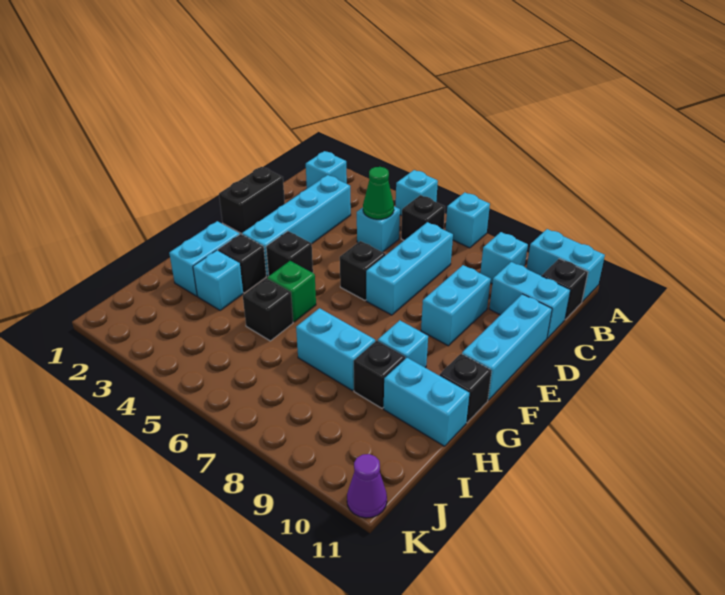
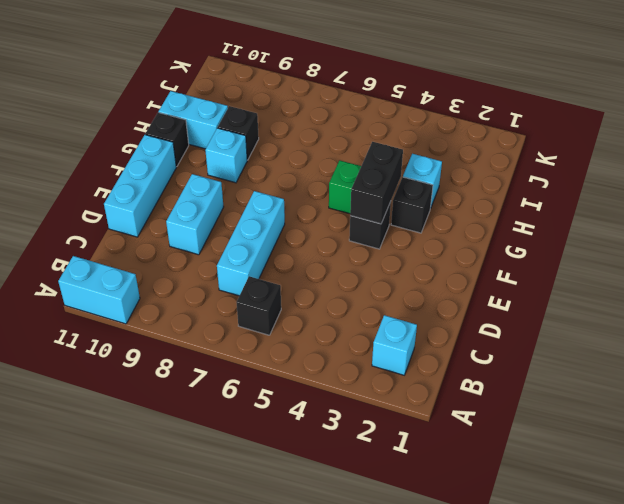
black brick F4:G4 level 2 -> black brick D1:E1 level 1
none -> cyan brick A5 level 1
none -> cyan brick A7 level 1
none -> cyan brick B9 level 1

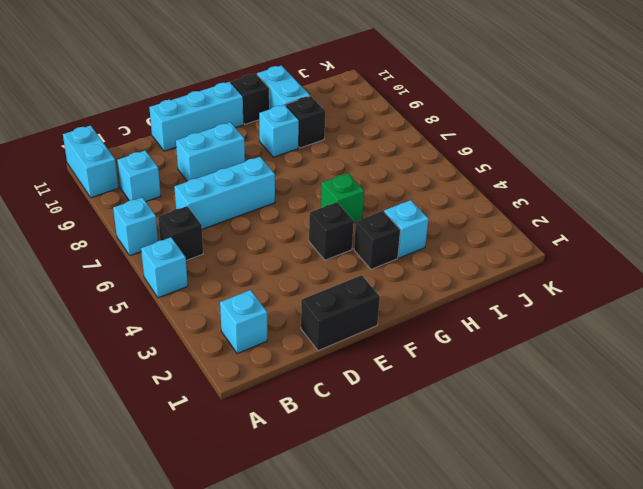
none -> black brick B11 level 1
none -> cyan brick C3:F3 level 1
none -> cyan brick C5 level 1

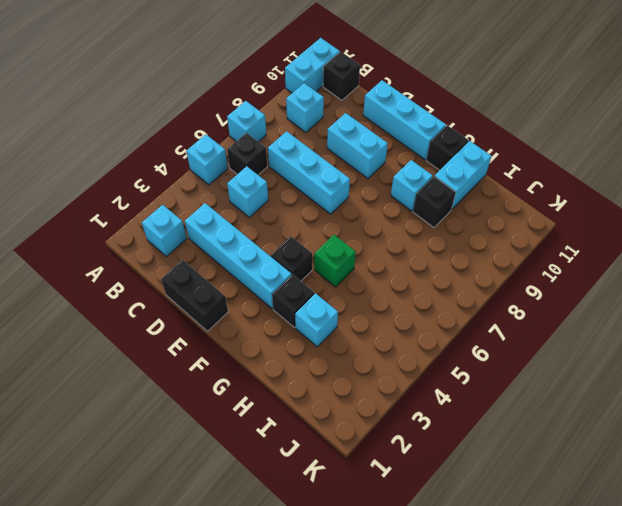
none -> cyan brick C10:C11 level 1
none -> black brick E6 level 1
none -> cyan brick G2:H2 level 1

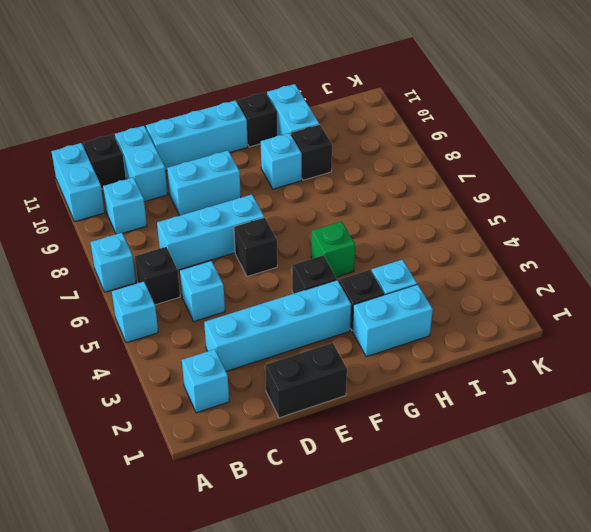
none -> black brick H5 level 1
none -> cyan brick H7:H8 level 1
none -> purple cone K11 level 1

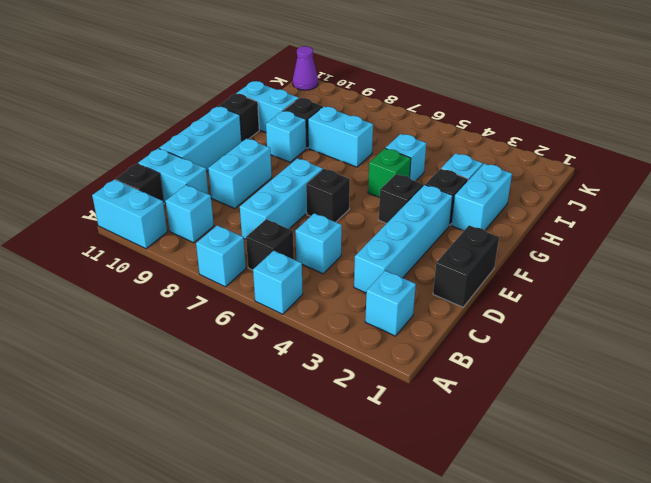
cyan brick H5 level 1 -> black brick H5 level 1
none -> green cone C5 level 2

